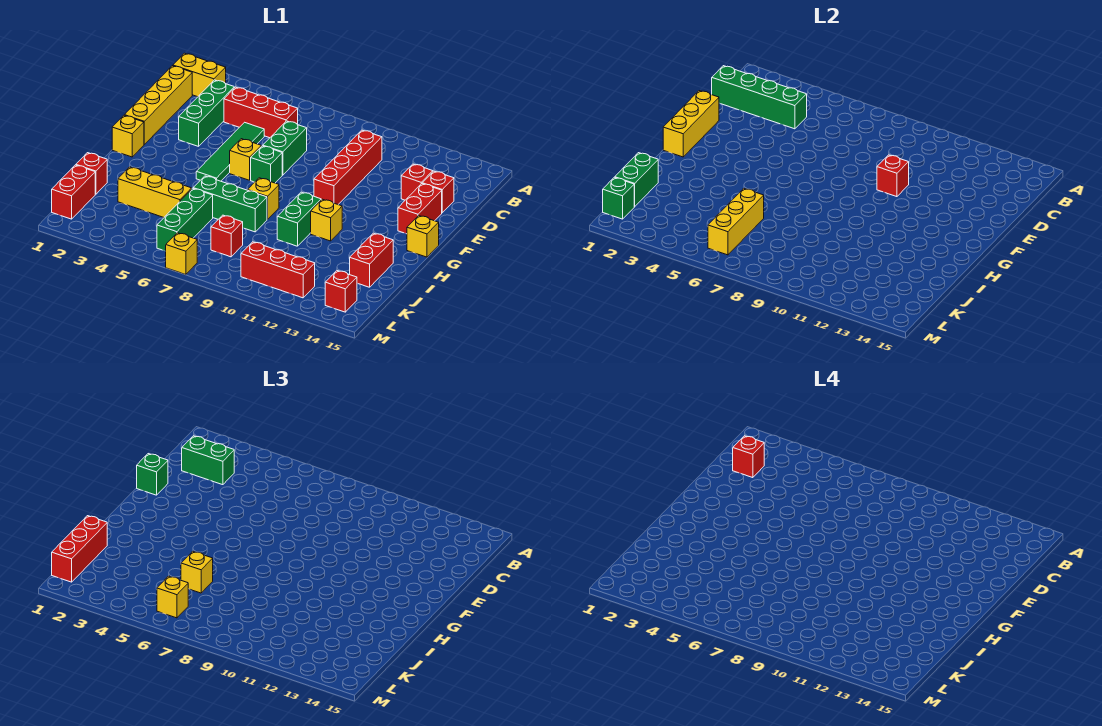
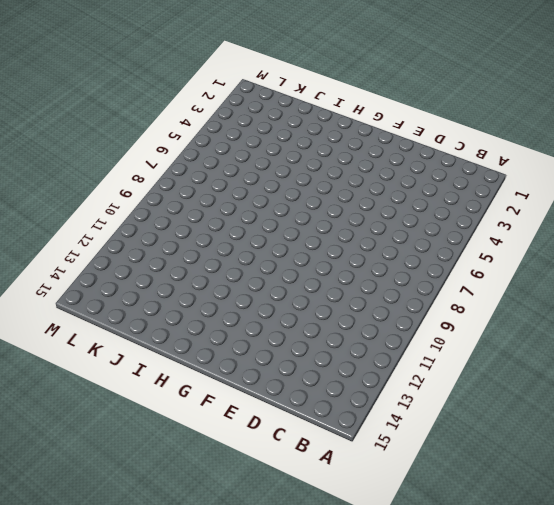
none -> yellow brick B1:B2 level 1
none -> yellow brick C1:F1 level 1
none -> green brick C3:E3 level 1
none -> red brick C4:C6 level 1

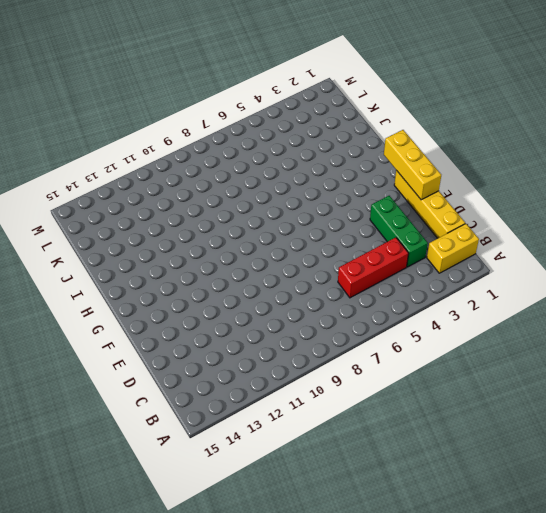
none -> red brick C10:F10 level 1
none -> green tile D5:G5 level 1
none -> green brick D7:E7 level 1
none -> red brick D13 level 1

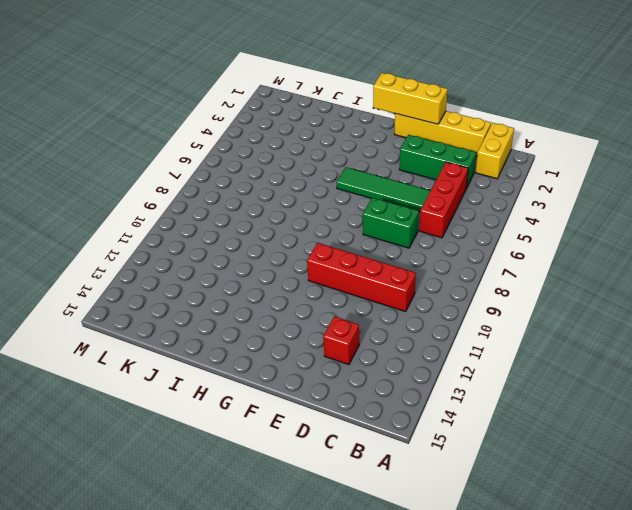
none -> red brick D14 level 1
none -> red brick E14:F14 level 1
none -> yellow brick F6 level 1
none -> green brick F7 level 1

